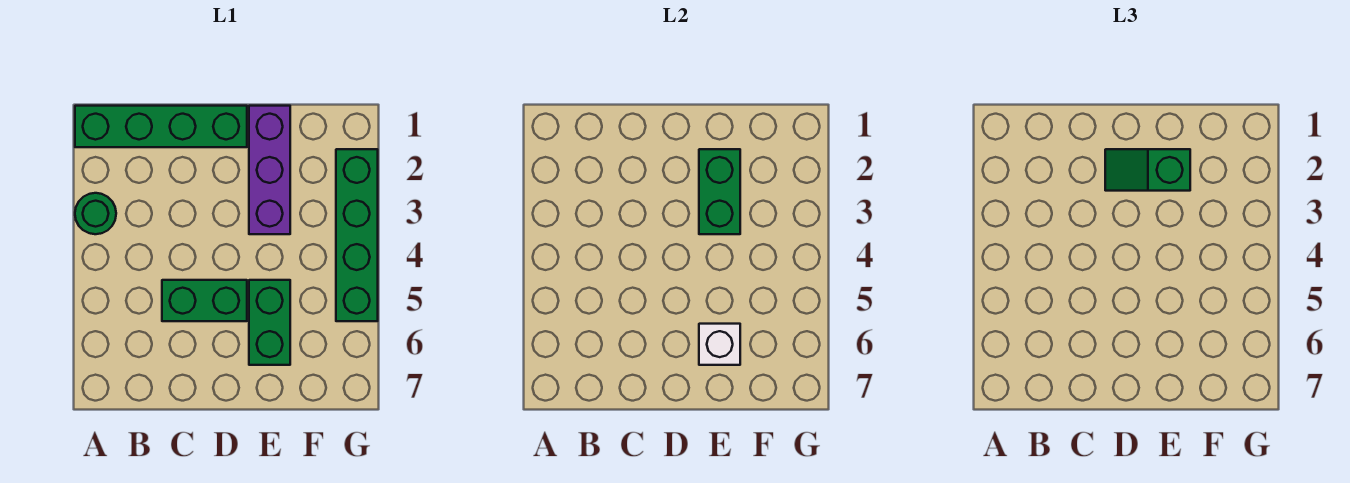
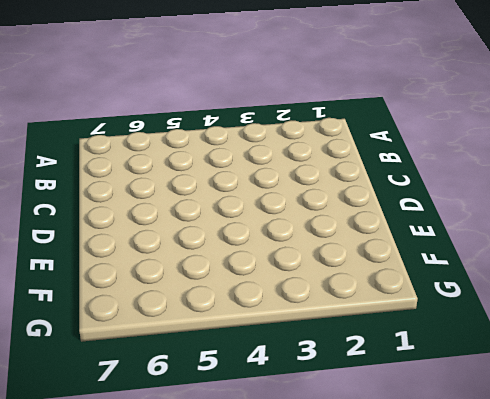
none -> green brick A1:D1 level 1
none -> green round brick A3 level 1

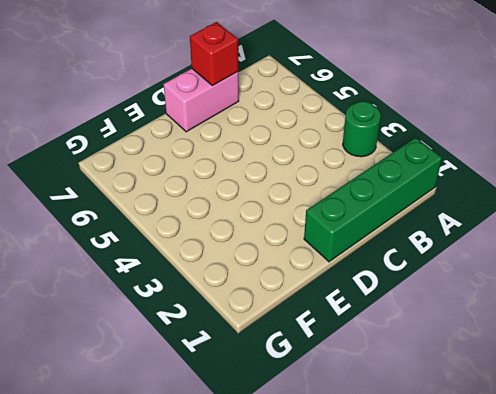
pink brick C7:D7 level 1 -> none
red brick C7 level 2 -> none
none -> green brick C5:D5 level 1
none -> purple brick E1:E3 level 1

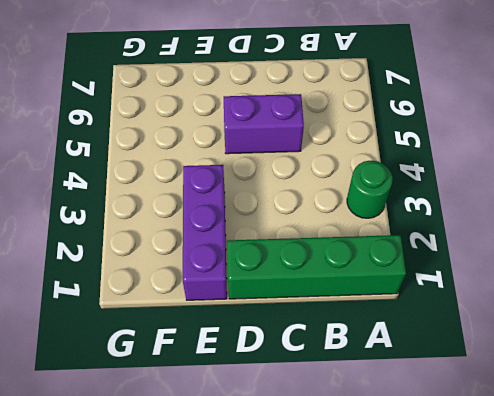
purple brick C5:D5 level 1 -> green brick C5:D5 level 1
none -> green brick E5:E6 level 1
none -> green brick G2:G5 level 1

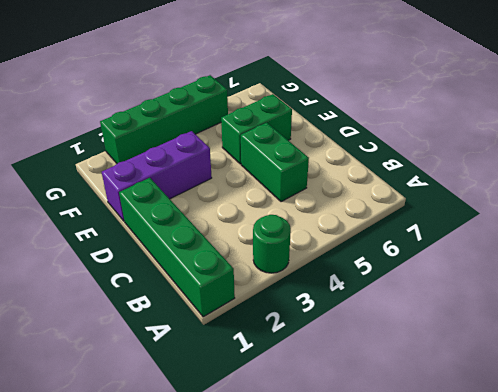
none -> green brick E2:E3 level 2
none -> white brick E6 level 2

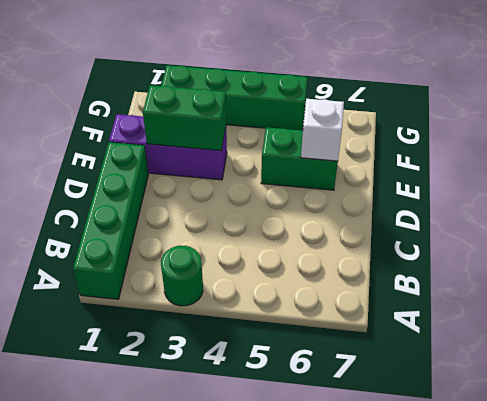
none -> green brick C5:D5 level 1
none -> green slope D2:E2 level 3 top E

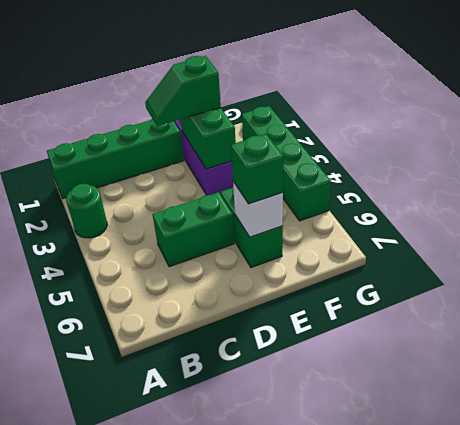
green brick E6 level 3 -> none

